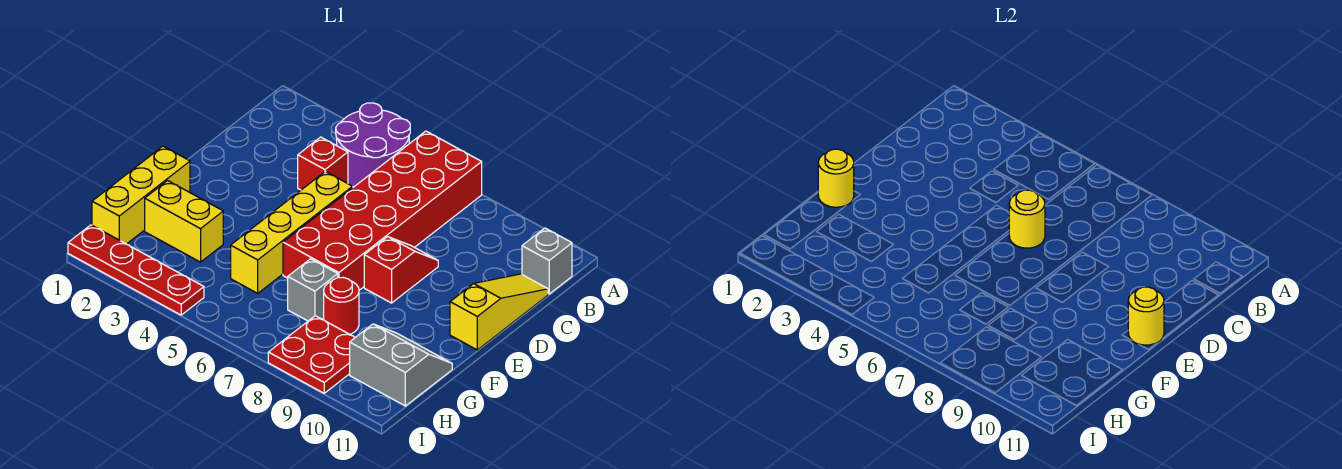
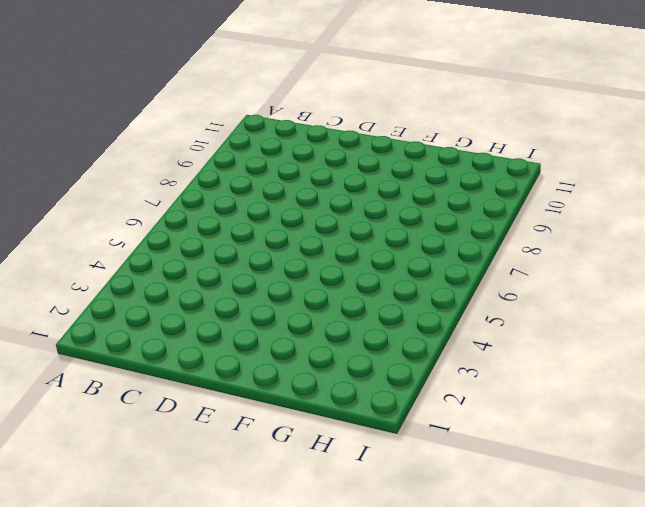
none -> purple round brick A4:B5 level 1
none -> red brick A6:F7 level 1
none -> grey brick B11 level 1

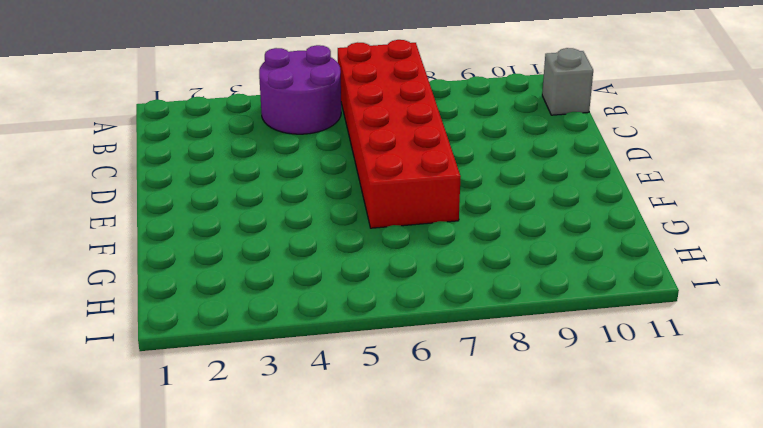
none -> red brick C4 level 1
none -> yellow slope C11:E11 level 1 top E
none -> yellow brick D5:G5 level 1

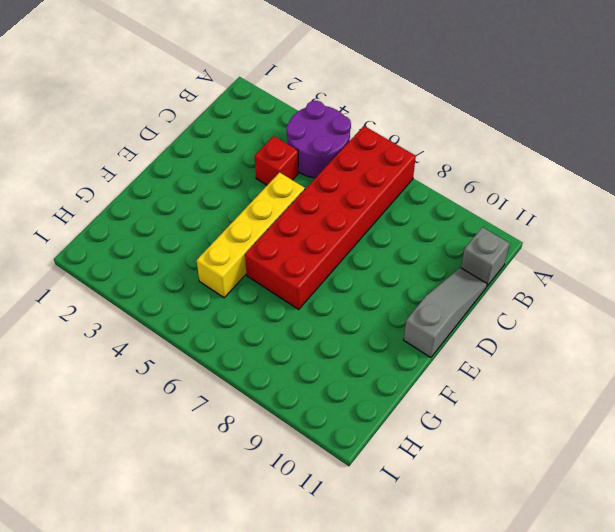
grey slope C11:E11 level 1 top E -> yellow slope C11:E11 level 1 top E
none -> red slope D8:E8 level 1 top E
none -> yellow brick F1:H1 level 1
none -> yellow brick G2:G3 level 1

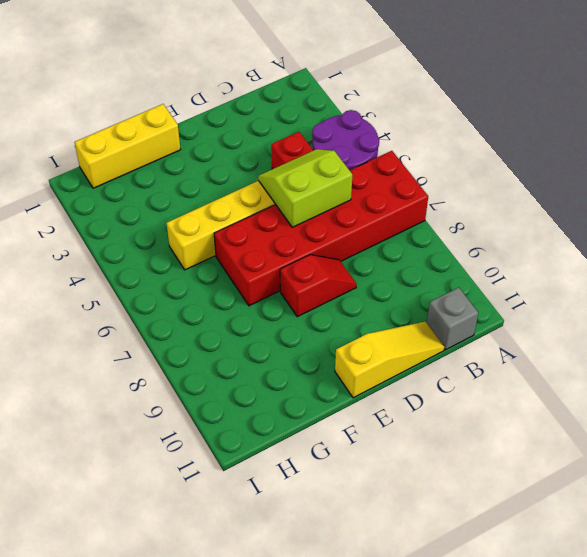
lime slope C5:D6 level 2 top 6 -> yellow round brick D6 level 2
none -> yellow brick G2:G3 level 1
none -> grey brick G7 level 1
none -> red round brick G8 level 1

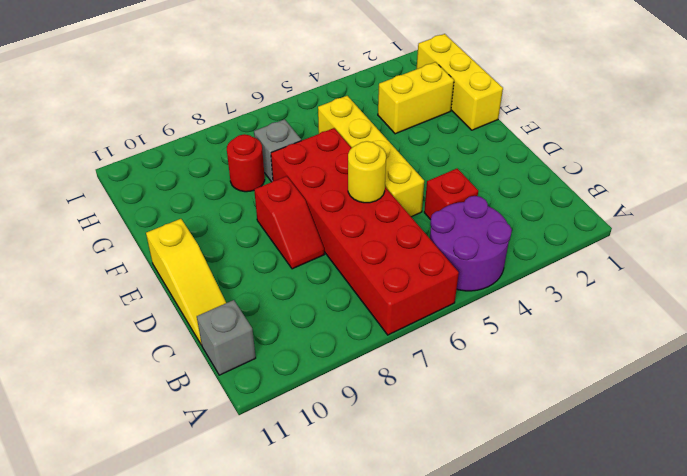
none -> grey slope G10:H11 level 1 top H
none -> red plate H8:I9 level 1
none -> red plate I1:I4 level 1

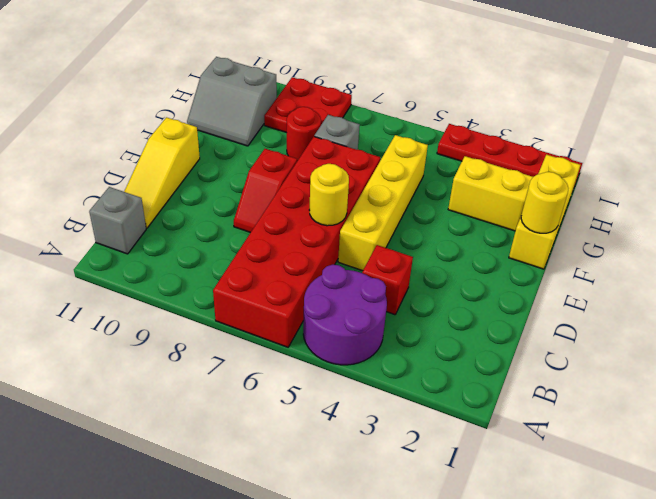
none -> yellow round brick E11 level 2

